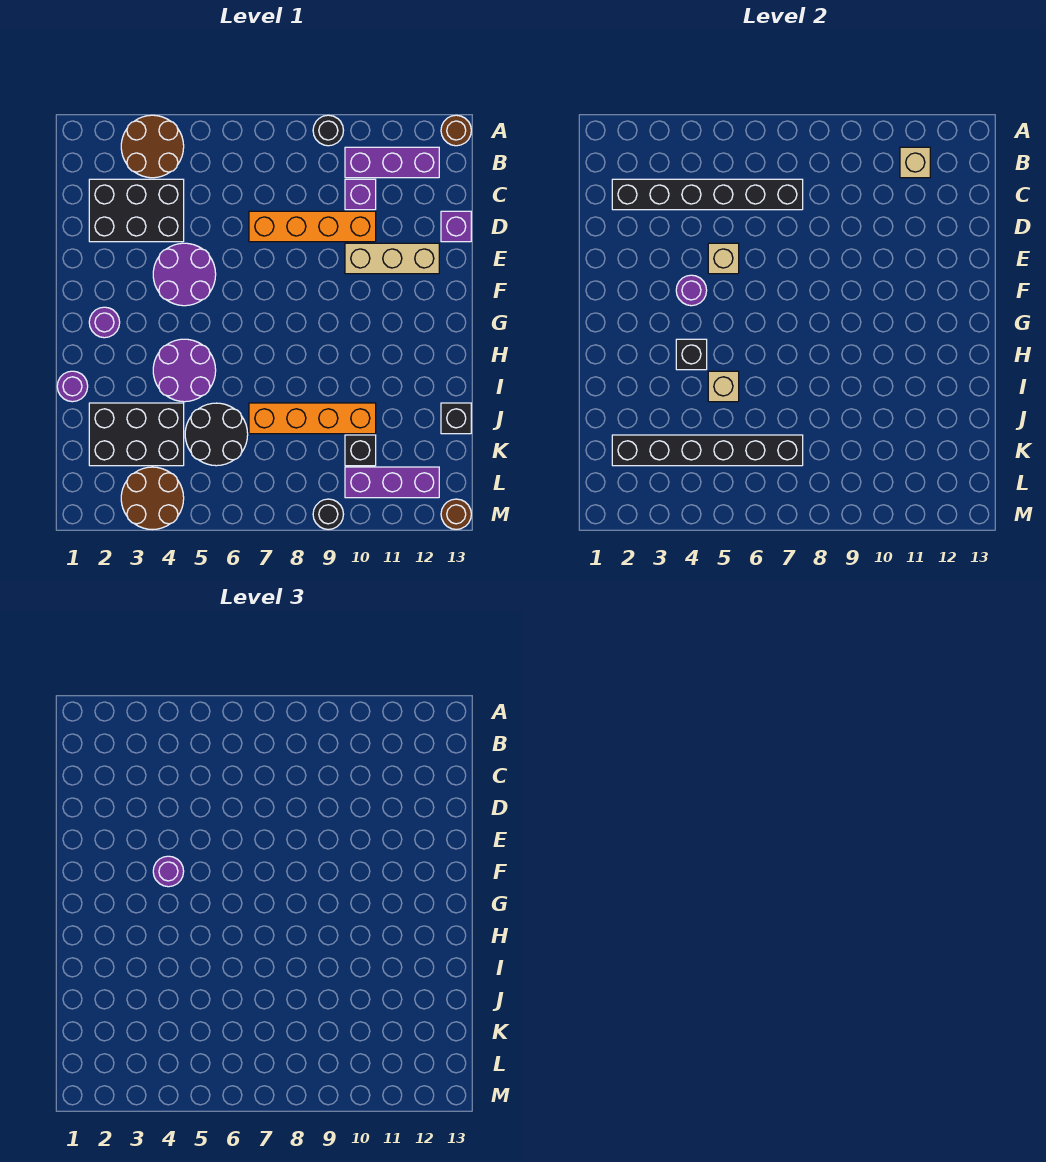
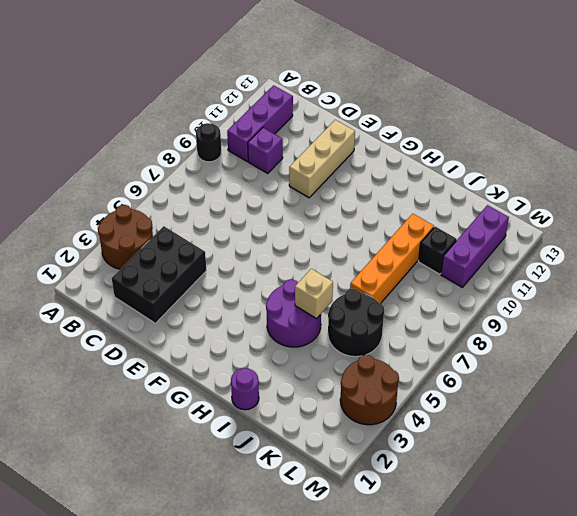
none -> brown round brick A13 level 1
none -> orange brick D7:D10 level 1
none -> purple brick D13 level 1
none -> purple round brick E4:F5 level 1

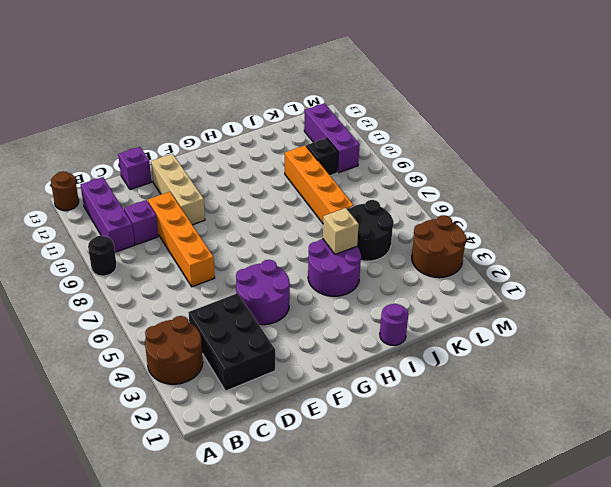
none -> purple round brick G2 level 1
none -> black brick J2:K4 level 1
none -> black brick J13 level 1
none -> black round brick M9 level 1

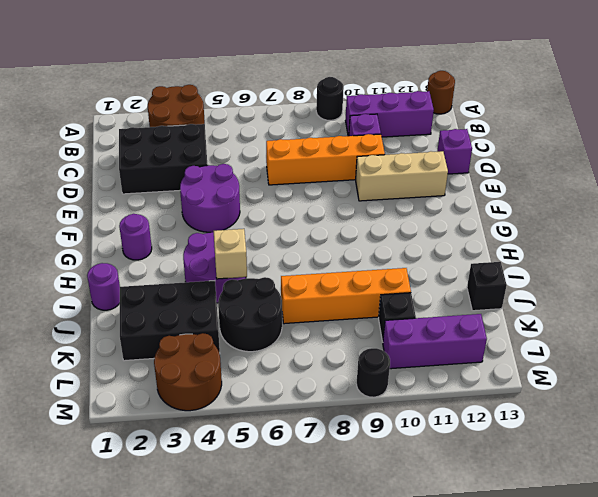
none -> brown round brick M13 level 1
none -> tan brick B11 level 2
none -> black brick C2:C7 level 2
none -> tan brick E5 level 2

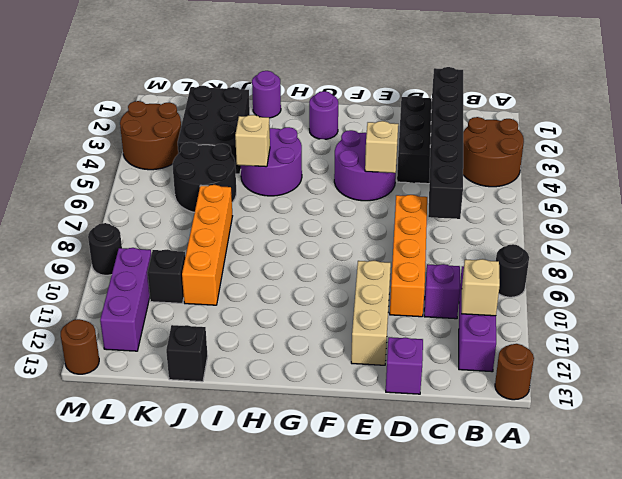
none -> purple round brick F4 level 2
none -> black brick H4 level 2
none -> black brick K2:K7 level 2
none -> purple round brick F4 level 3

